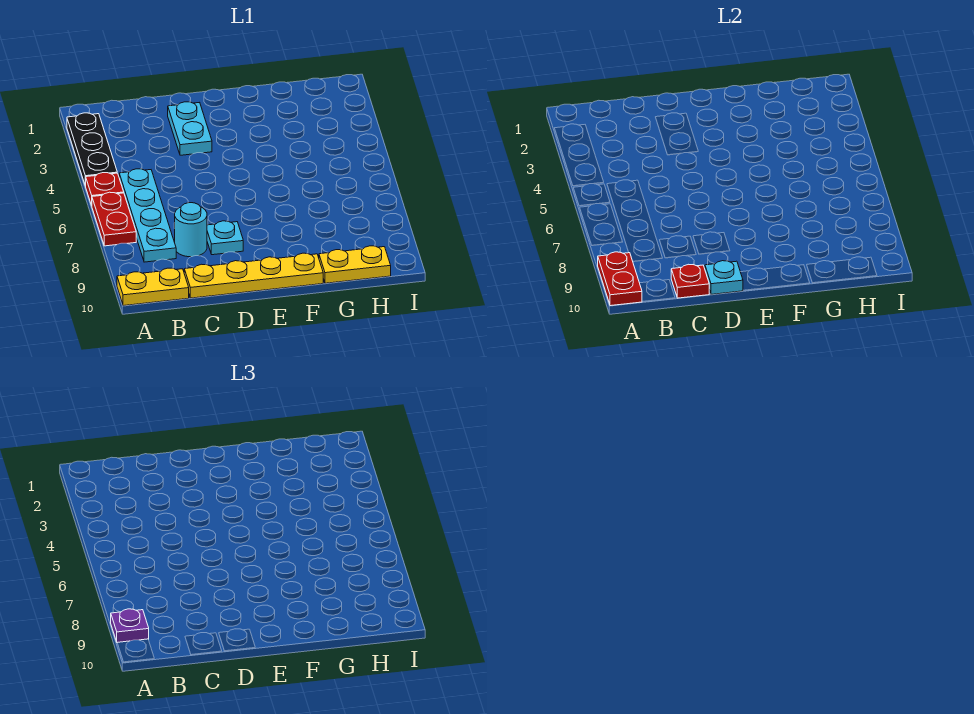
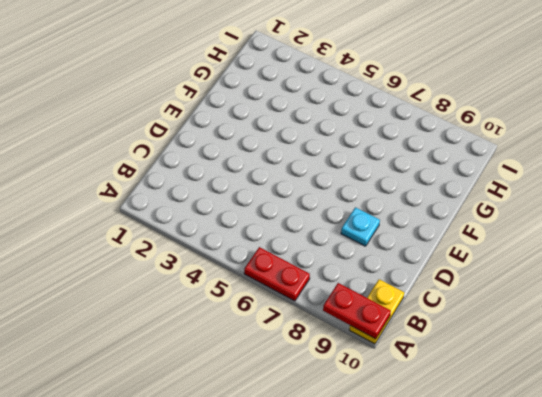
none -> black plate A2:A4 level 1
none -> red plate A5 level 1
none -> cyan plate B5:B8 level 1

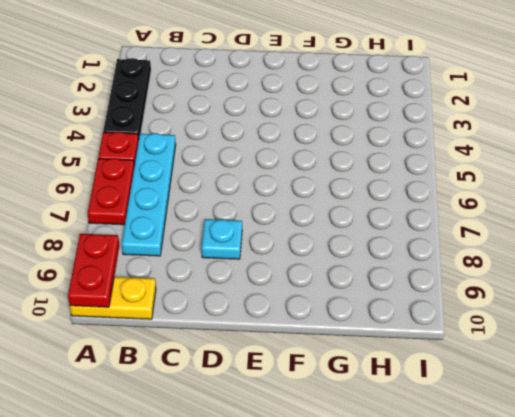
none -> cyan round brick C8 level 1
none -> yellow plate C10:F10 level 1
none -> cyan plate D2:D3 level 1

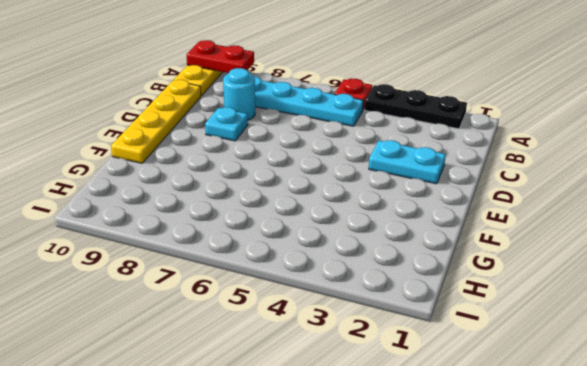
none -> red plate A6:A7 level 1
none -> yellow plate G10:H10 level 1
none -> red plate C10 level 2

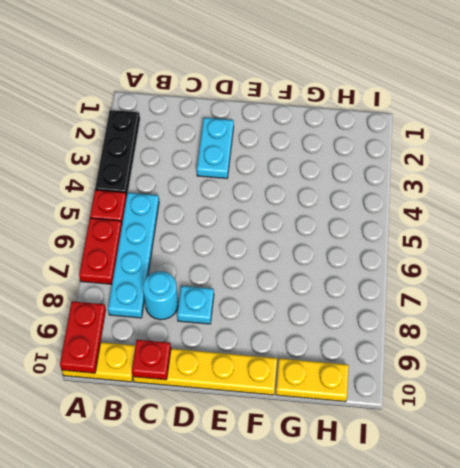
none -> cyan plate D10 level 2
none -> purple plate A9 level 3

